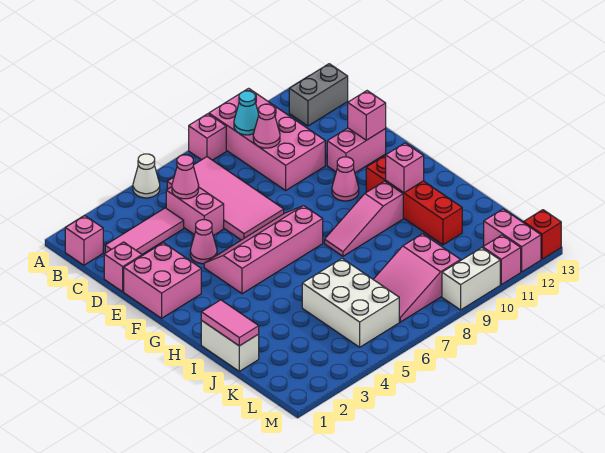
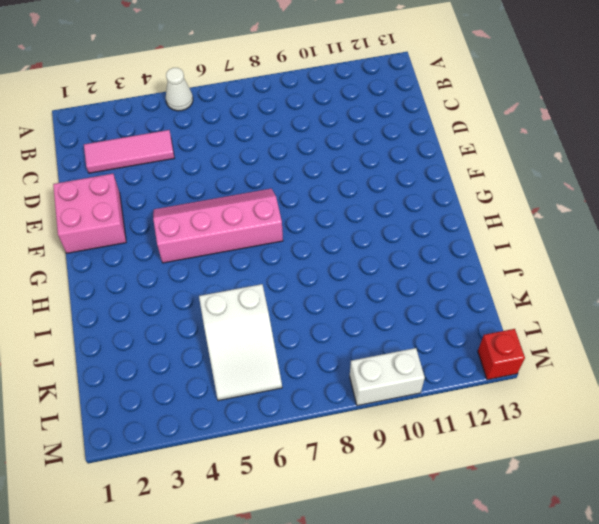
white slope J5:L6 level 1 top J -> white brick J5:L6 level 1
none -> pink brick A8 level 1
none -> pink brick A9:D10 level 1
none -> pink brick B1 level 1

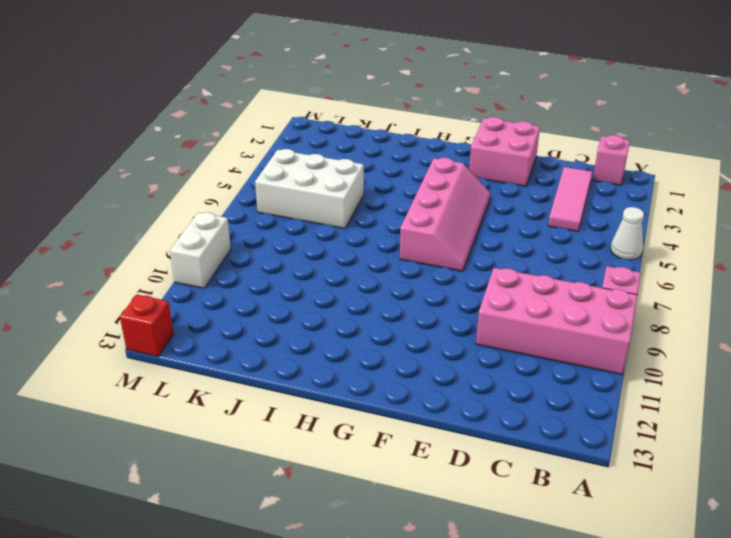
none -> pink tile B6:E7 level 1
none -> grey brick B12:B13 level 1
none -> pink brick C5:D5 level 1

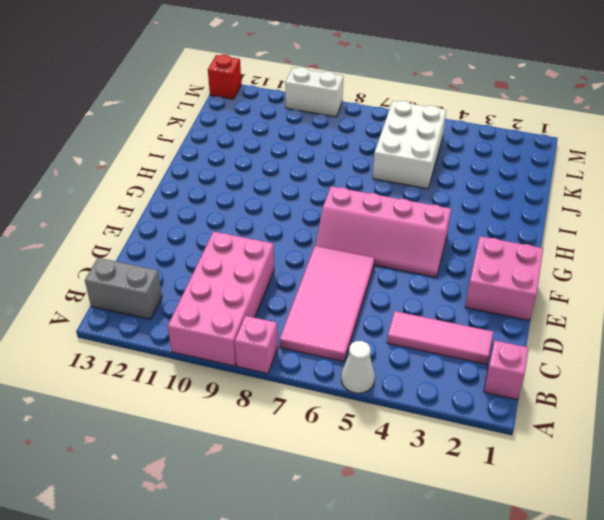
none -> pink brick C5:D5 level 1
none -> pink brick D1 level 1
none -> pink cone E4 level 1

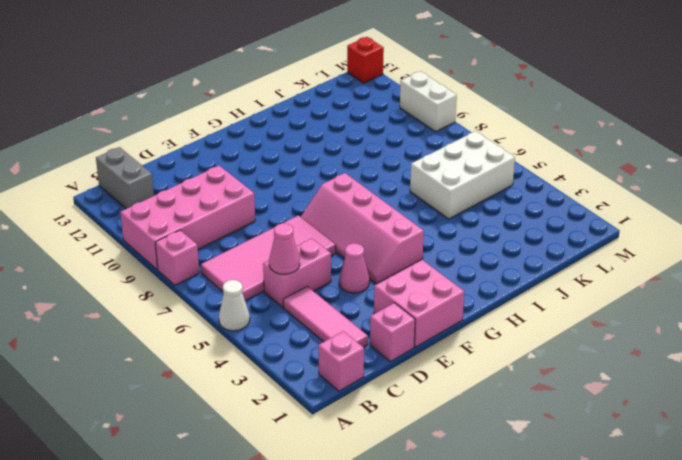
none -> pink brick E11:E12 level 1
none -> pink cone F10 level 1
none -> red brick G11:J11 level 1

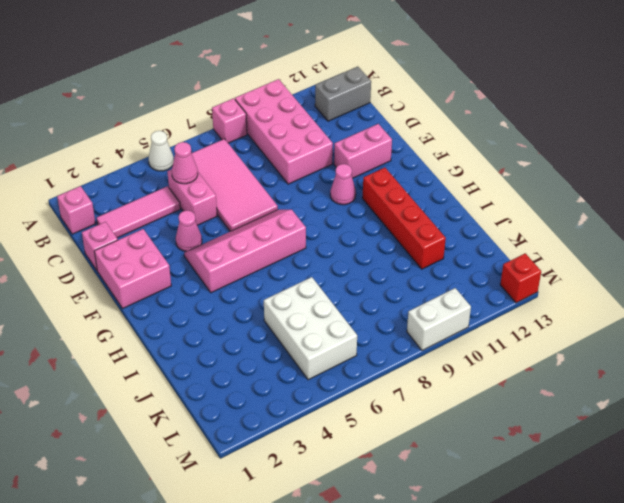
none -> pink slope H8:H10 level 1 top 10
none -> white brick I1:J1 level 1
none -> pink slope K7:L9 level 1 top 9

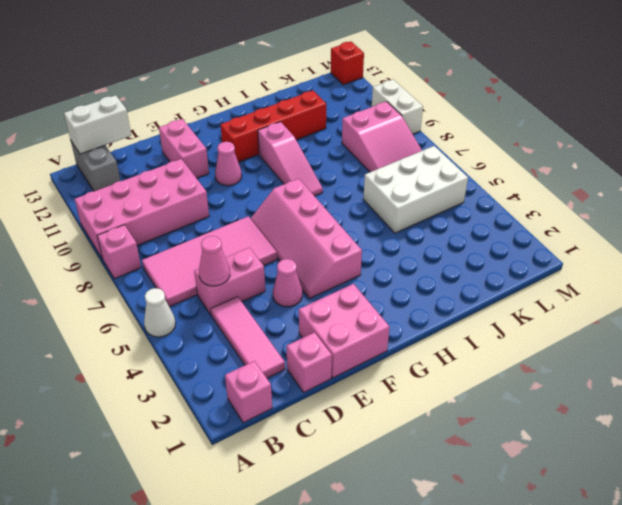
white brick B13:C13 level 2 -> white brick I1:J1 level 1
none -> pink brick L12:M12 level 1
none -> pink brick M11 level 1
none -> cyan cone B9 level 2

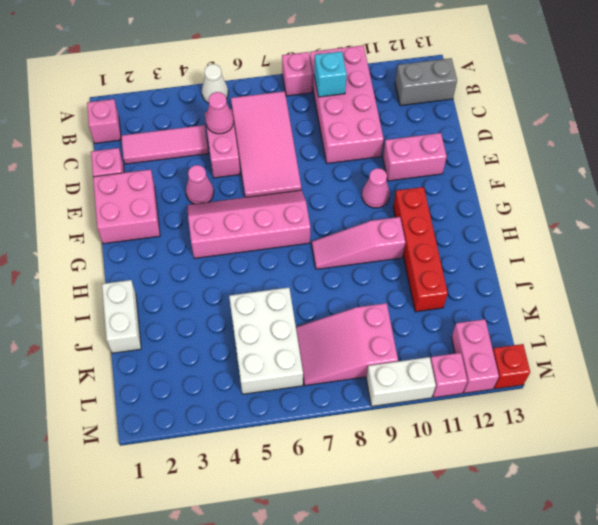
cyan brick B9 level 2 -> cyan cone B9 level 2
none -> pink cone C9 level 2
none -> pink brick E12 level 2
none -> pink brick H11 level 2

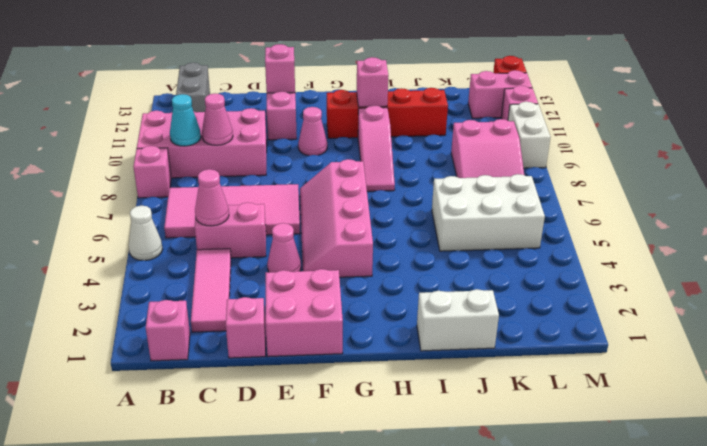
none -> pink tile I1:J1 level 2

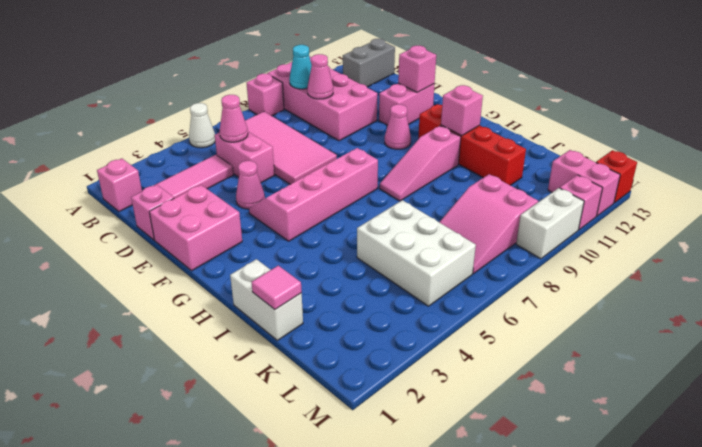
pink tile J1 level 2 -> pink tile I1:J1 level 2

